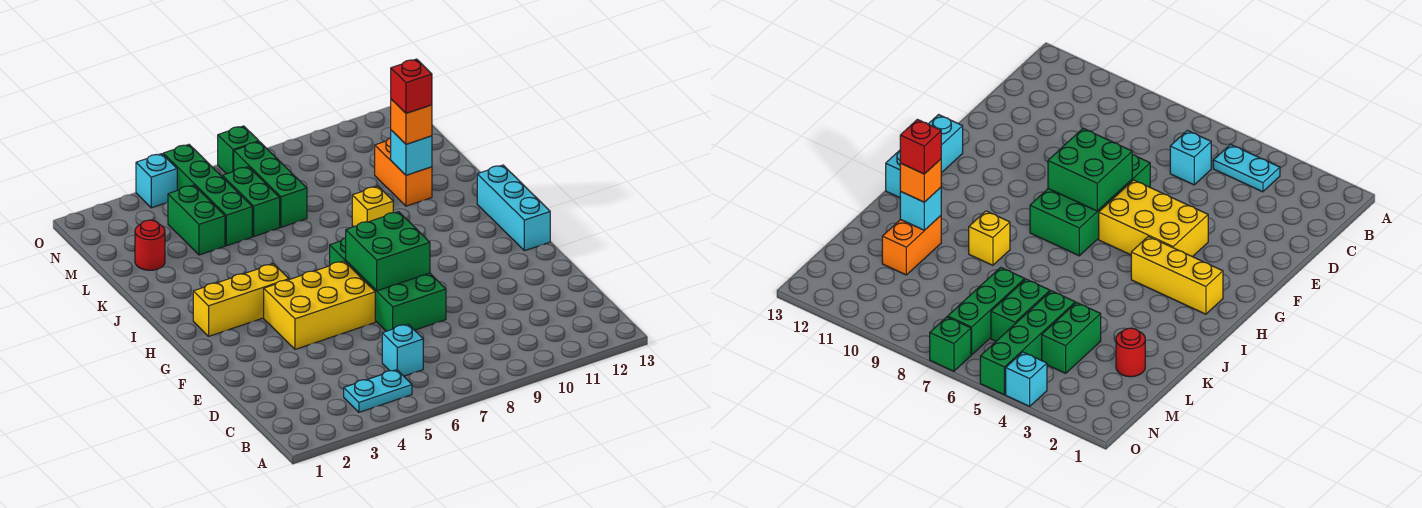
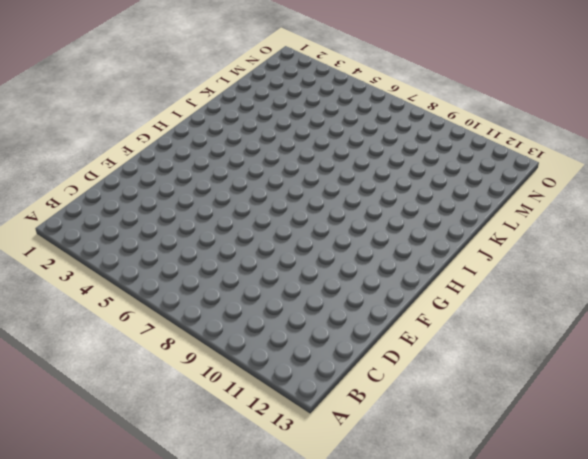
none -> cyan plate B4:B5 level 1
none -> cyan brick C6 level 1
none -> green brick E7:H8 level 1

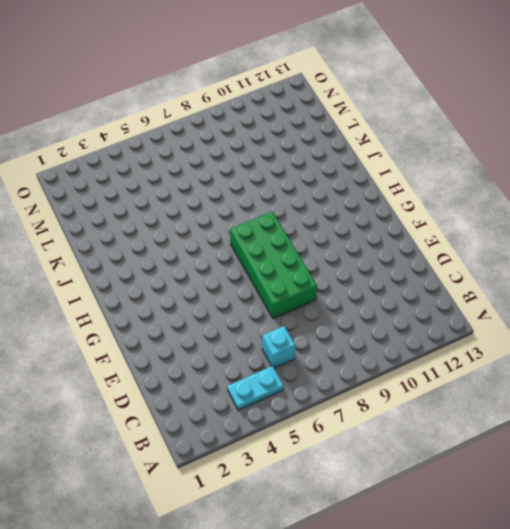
none -> yellow brick F4:G6 level 1
none -> cyan brick G13:I13 level 1
none -> yellow brick H2:H4 level 1

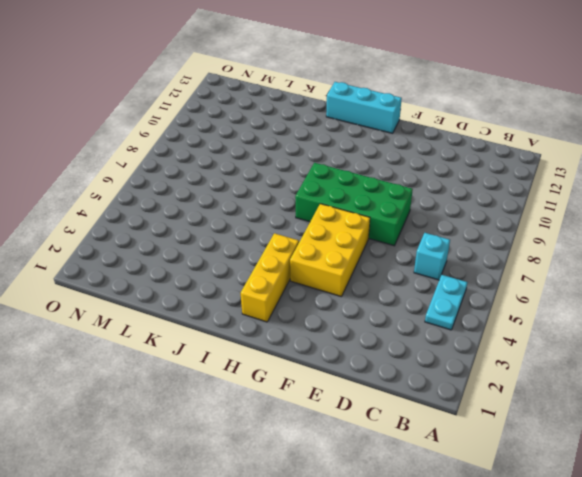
none -> yellow brick J9 level 1
none -> orange brick K11:L11 level 1
none -> red round brick L2 level 1

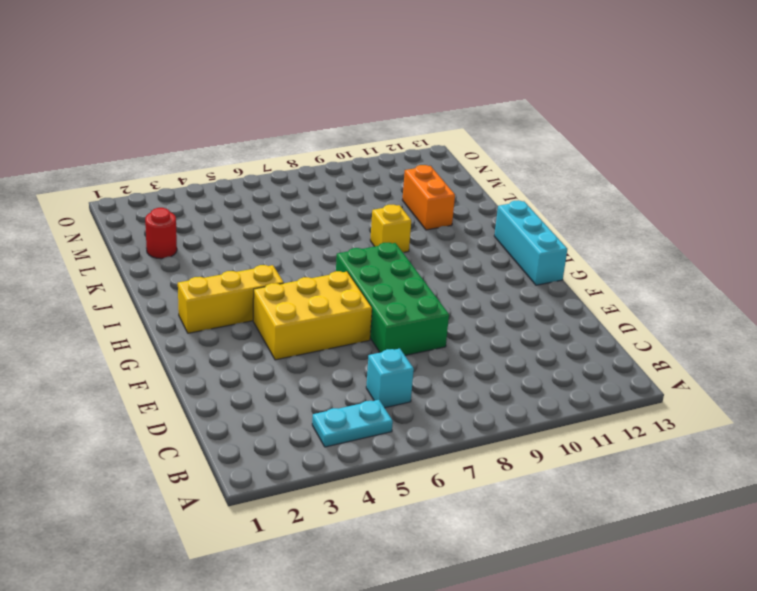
none -> green brick L4:M4 level 1
none -> green brick L5:O5 level 1
none -> green brick L6:M6 level 1

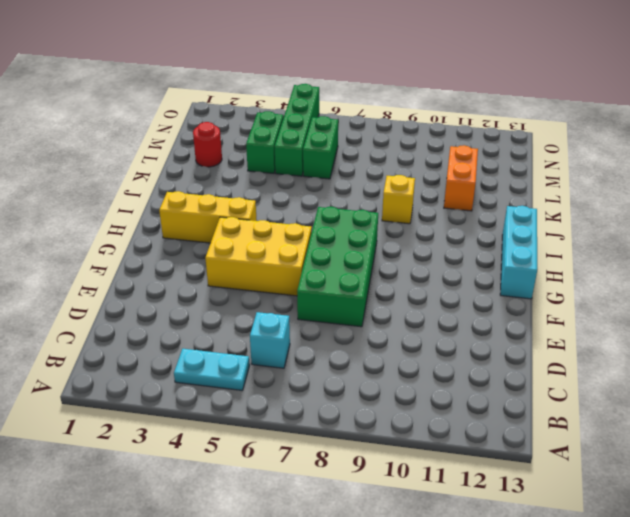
none -> green brick L7:N7 level 1
none -> cyan brick O4 level 1
none -> green brick O7 level 1

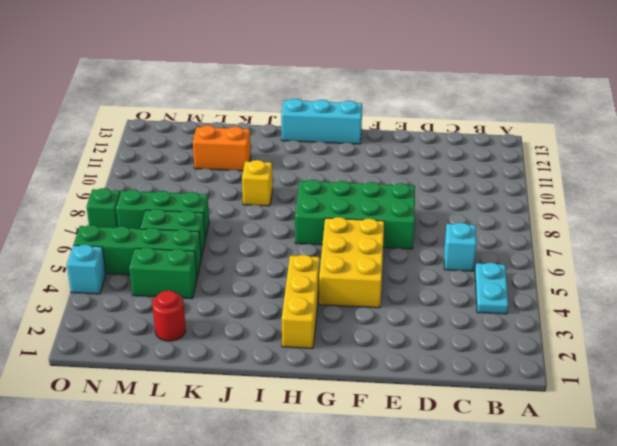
none -> green brick F7:G8 level 2
none -> cyan brick K11 level 2
none -> orange brick K11 level 3

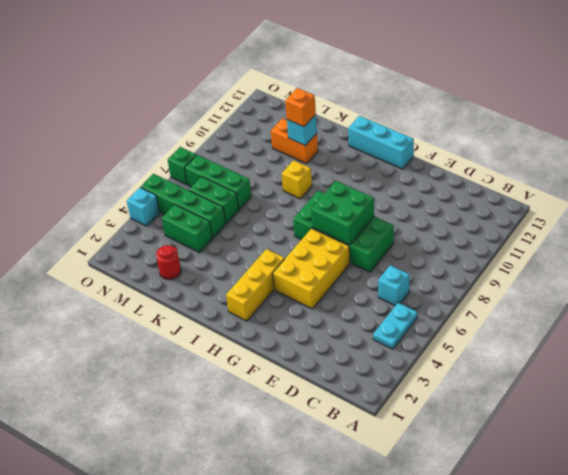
none -> red brick K11 level 4

